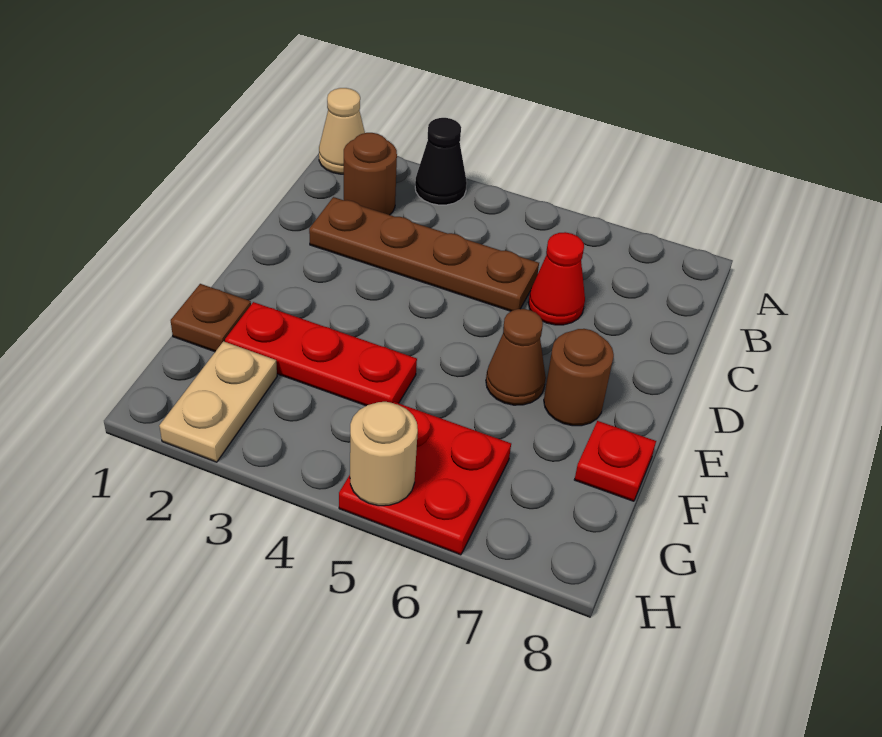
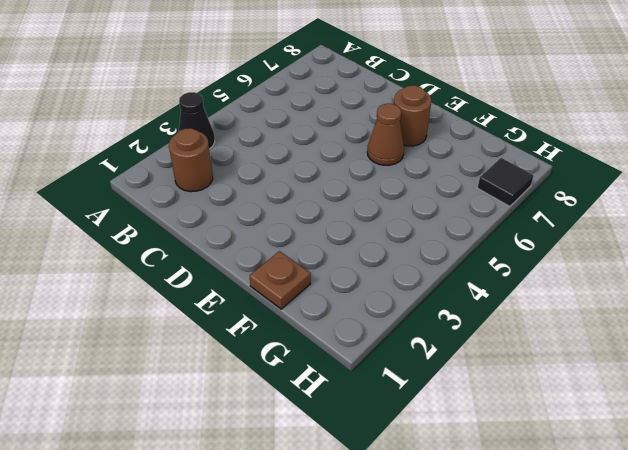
black tile H7 level 1 -> none
none -> tan cone A1 level 1
none -> brown plate C2:C5 level 1
none -> red cone C6 level 1

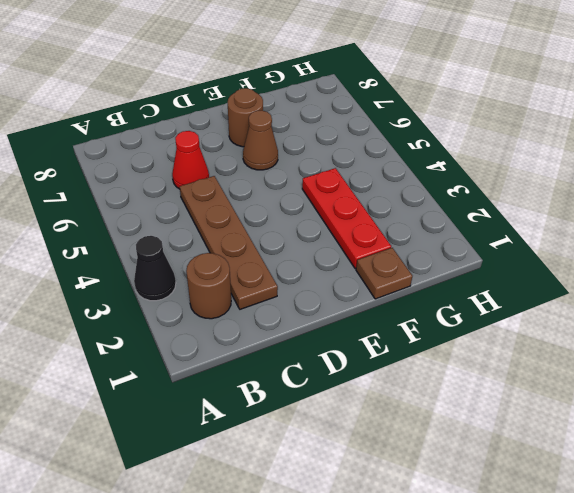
none -> tan cone A1 level 1
none -> red plate F8 level 1
none -> tan plate G2:H2 level 1

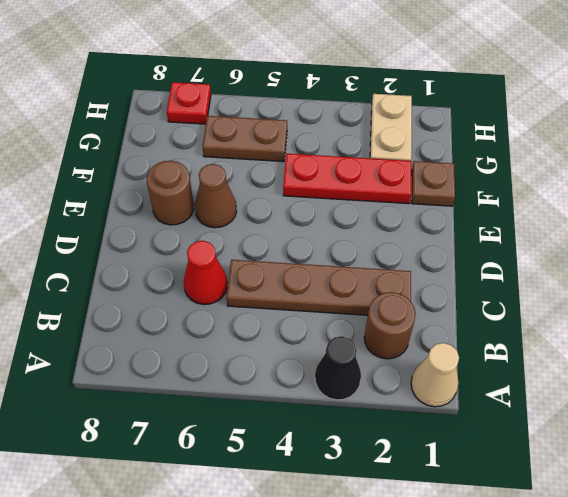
brown plate G5:G6 level 1 -> red plate G5:H6 level 1
red plate H7 level 1 -> red plate F8 level 1
none -> tan round brick H5 level 2

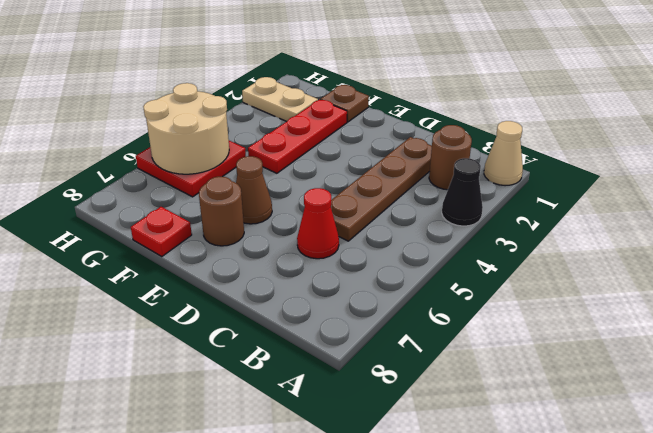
tan round brick G5:H6 level 2 -> tan round brick H5 level 2

